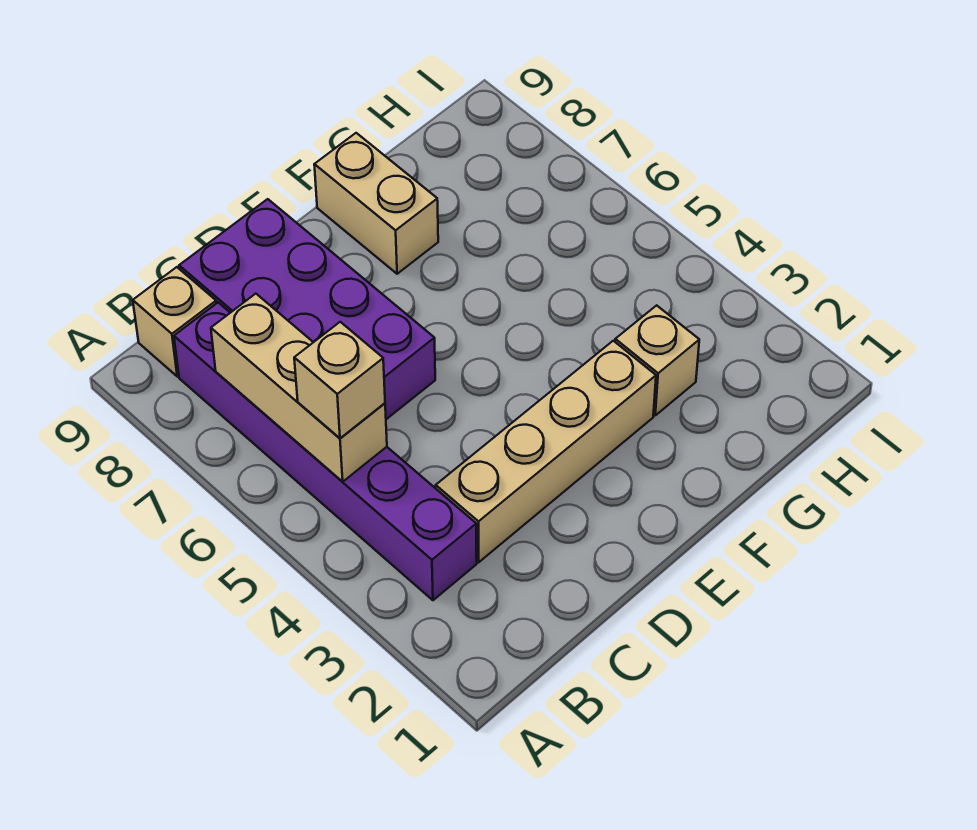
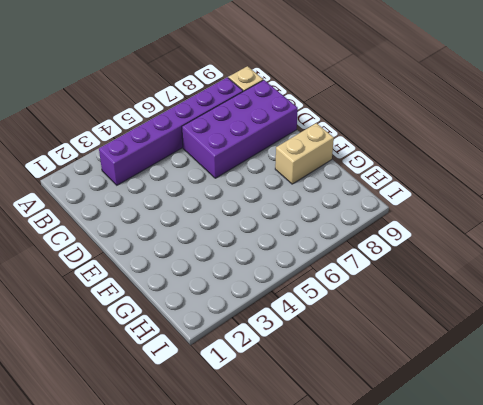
none -> tan brick C3:F3 level 1
none -> tan brick G3 level 1

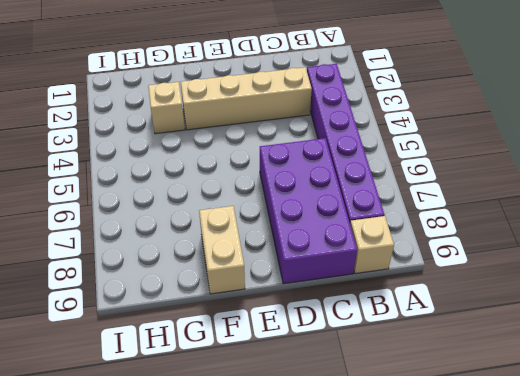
none -> tan brick B5:B7 level 2
none -> tan brick B5 level 3

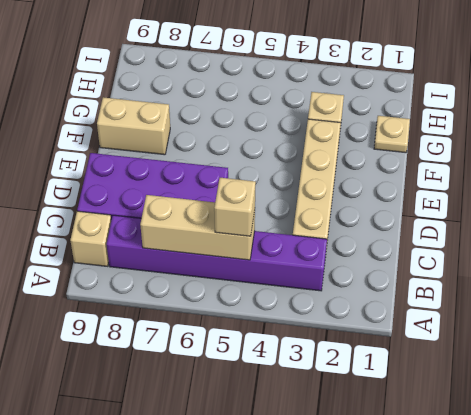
tan plate G1 level 1 -> none

